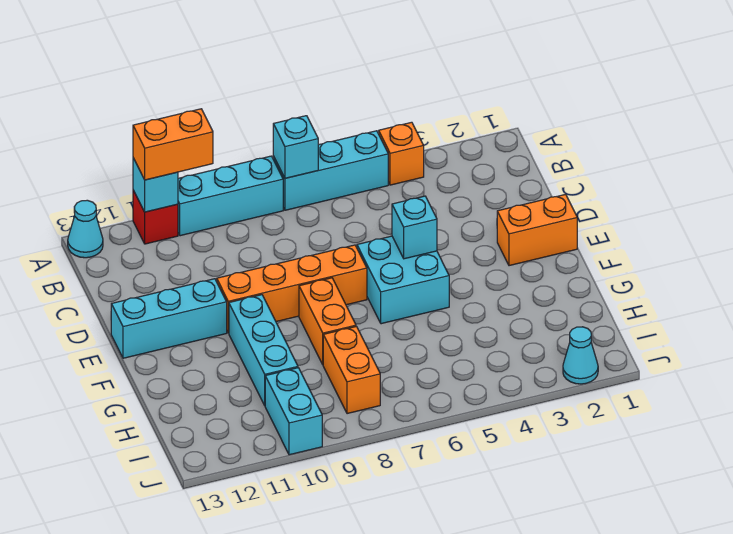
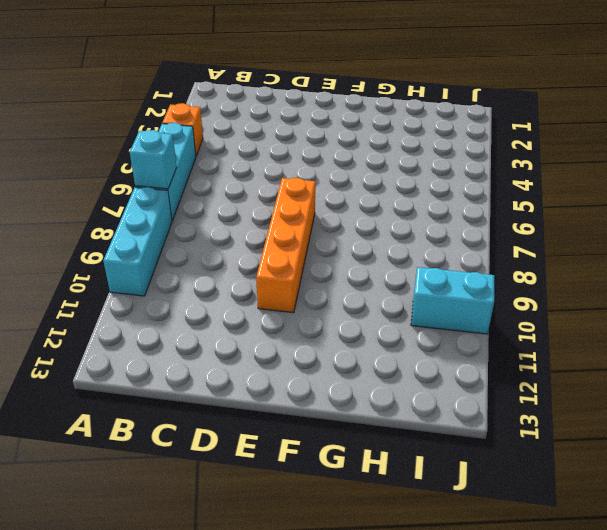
none -> red brick A11 level 1
none -> cyan cone A13 level 1
none -> orange brick E1:E2 level 1

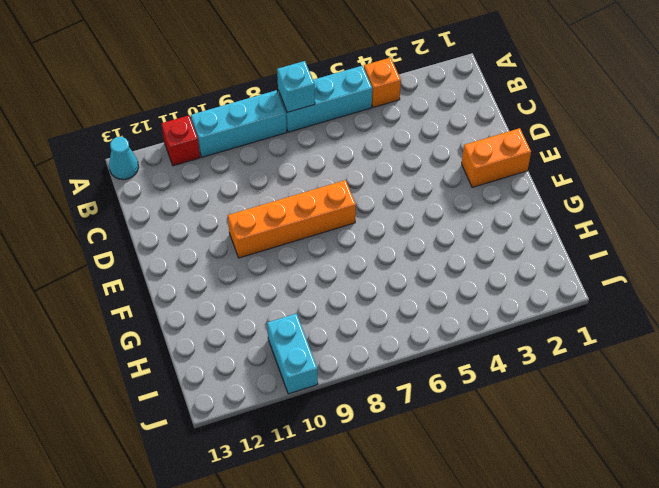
none -> cyan brick E5:F6 level 1
none -> cyan brick E11:E13 level 1
none -> orange brick F8:G8 level 1

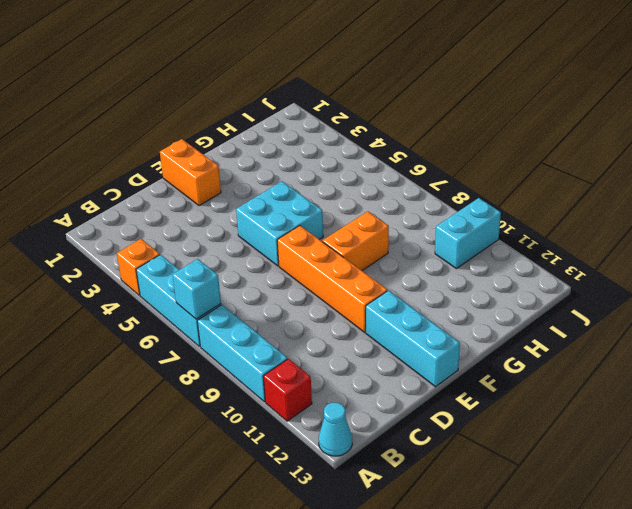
none -> cyan brick F10:H10 level 1
none -> orange brick H8:I8 level 1
none -> cyan cone J2 level 1

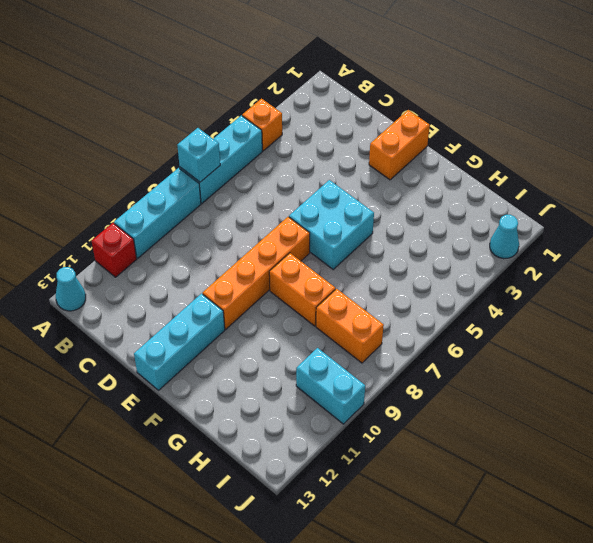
none -> cyan brick F10:H10 level 1
none -> cyan brick A11 level 2
none -> cyan brick E5 level 2

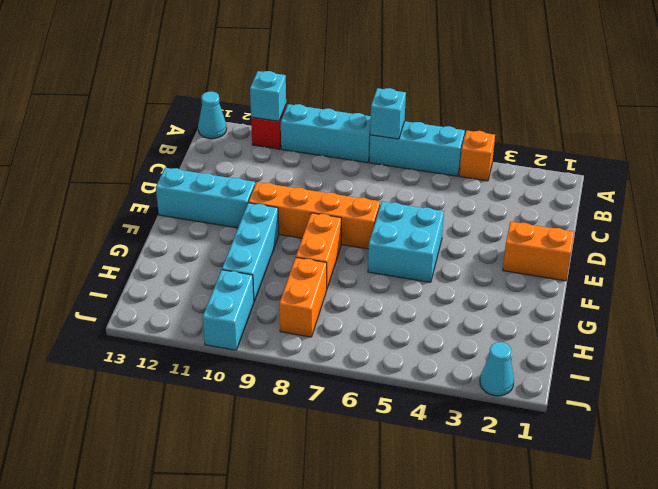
none -> cyan brick E5 level 2
none -> orange brick A10:A11 level 3

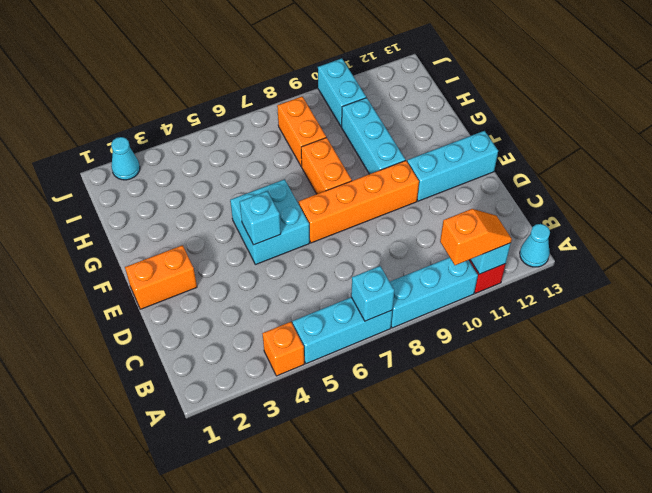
orange slope A10:A11 level 3 top 10 -> orange brick A10:A11 level 3

